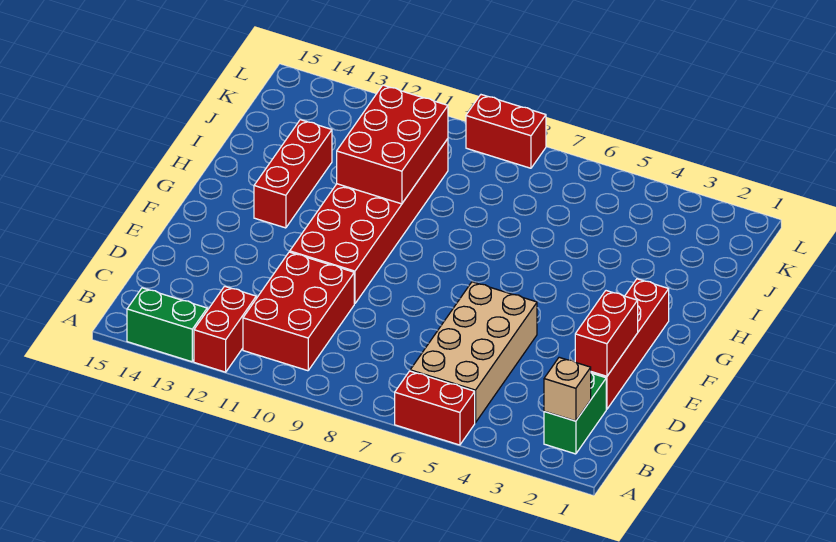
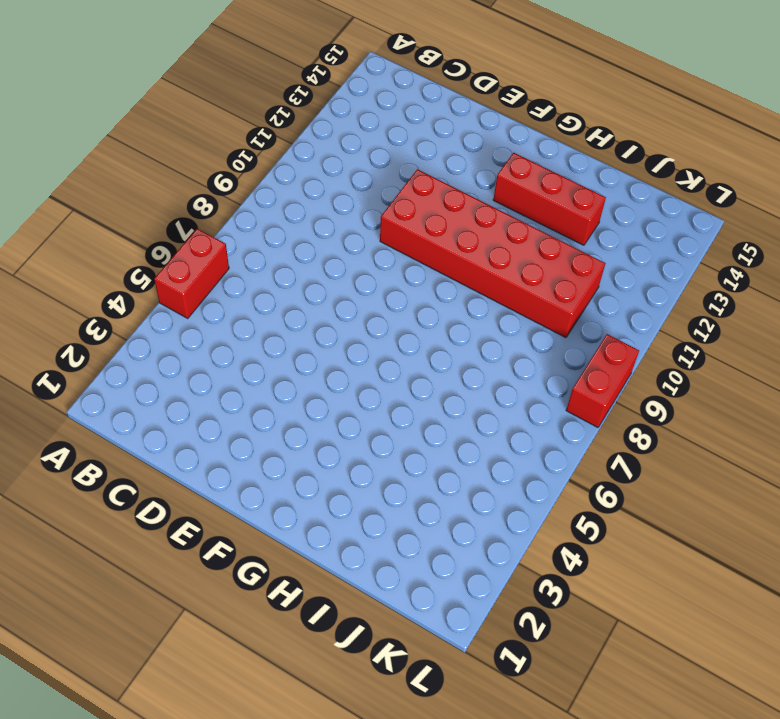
none -> red brick A12:B12 level 1
none -> green brick A13:A14 level 1
none -> green brick B2:C2 level 1

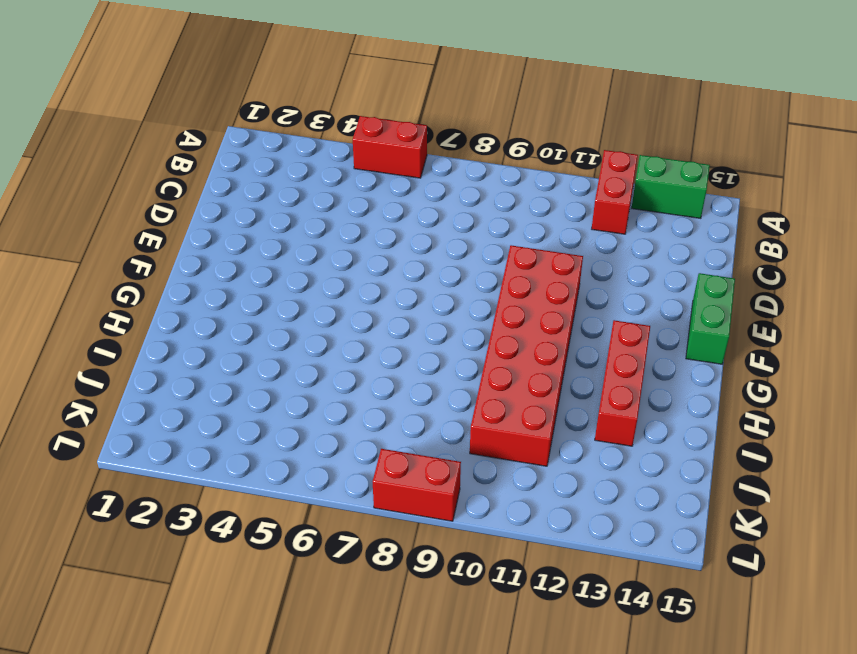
green brick E15:F15 level 1 -> green brick B2:C2 level 1
none -> tan brick B5:E6 level 1
none -> red brick B10:D11 level 1
none -> red brick D2:G2 level 1

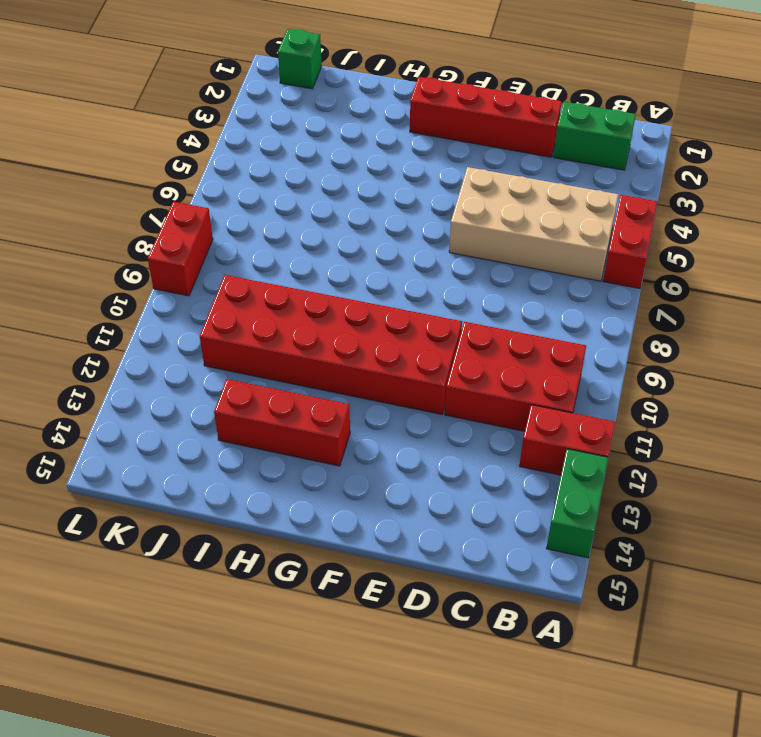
green brick K1 level 1 -> none
none -> tan brick B2 level 2
none -> red brick D2:E2 level 2
none -> red brick H10:J11 level 2

